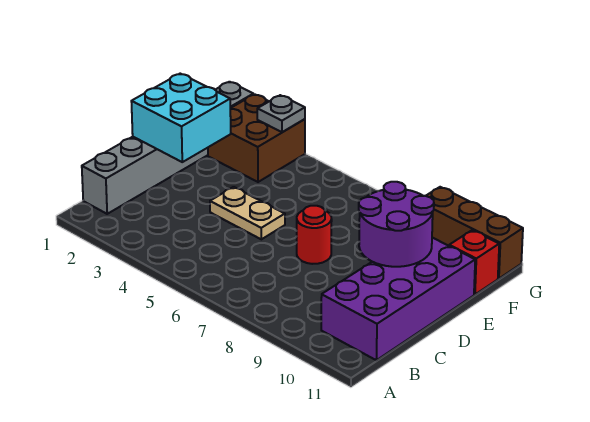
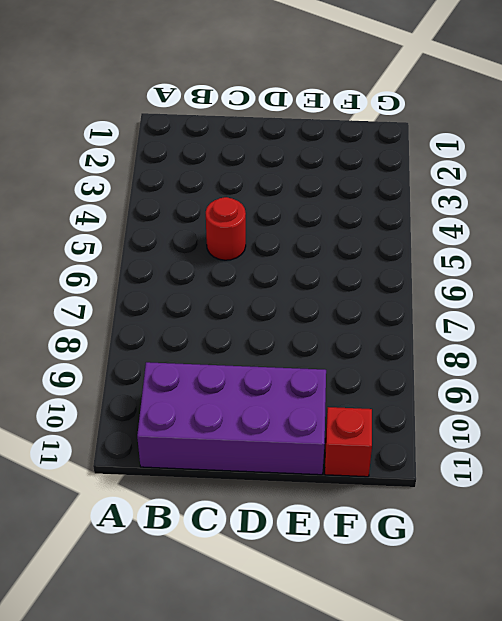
red round brick C5 level 1 -> red round brick D7 level 1
none -> grey brick B1:G1 level 1
none -> tan plate D4:D5 level 1

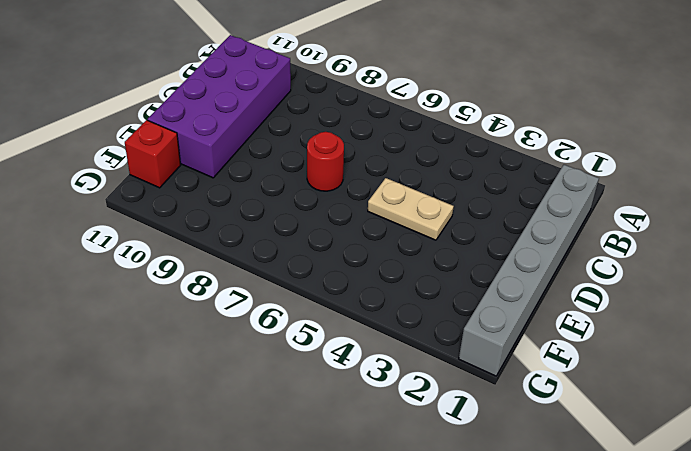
none -> brown brick F2:G3 level 1
none -> brown brick G9:G11 level 1

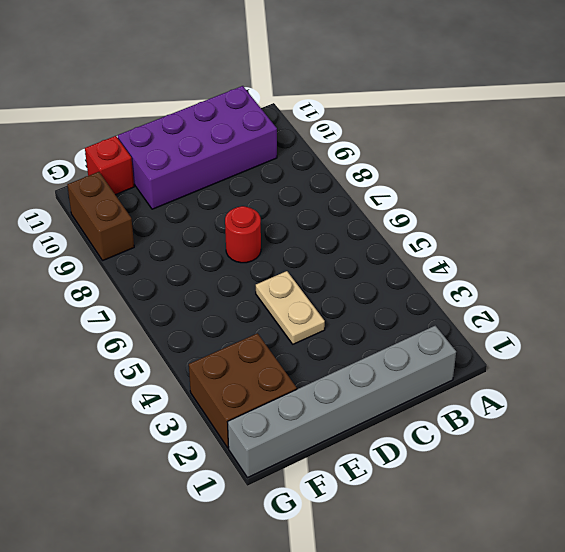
brown brick G9:G10 level 1 -> brown brick G9:G11 level 1
none -> cyan brick D1:E2 level 2
none -> purple round brick D9:E10 level 2

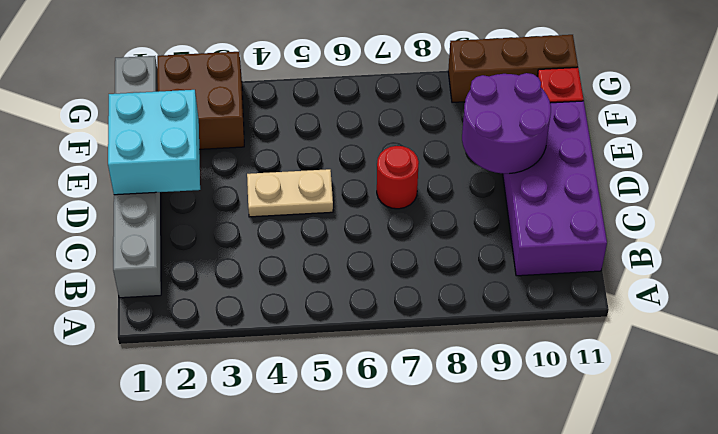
none -> grey plate G3 level 2

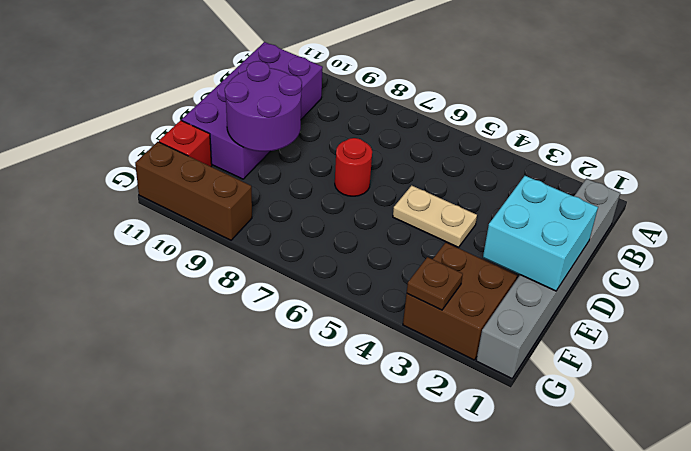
brown plate G3 level 2 -> grey plate G3 level 2

